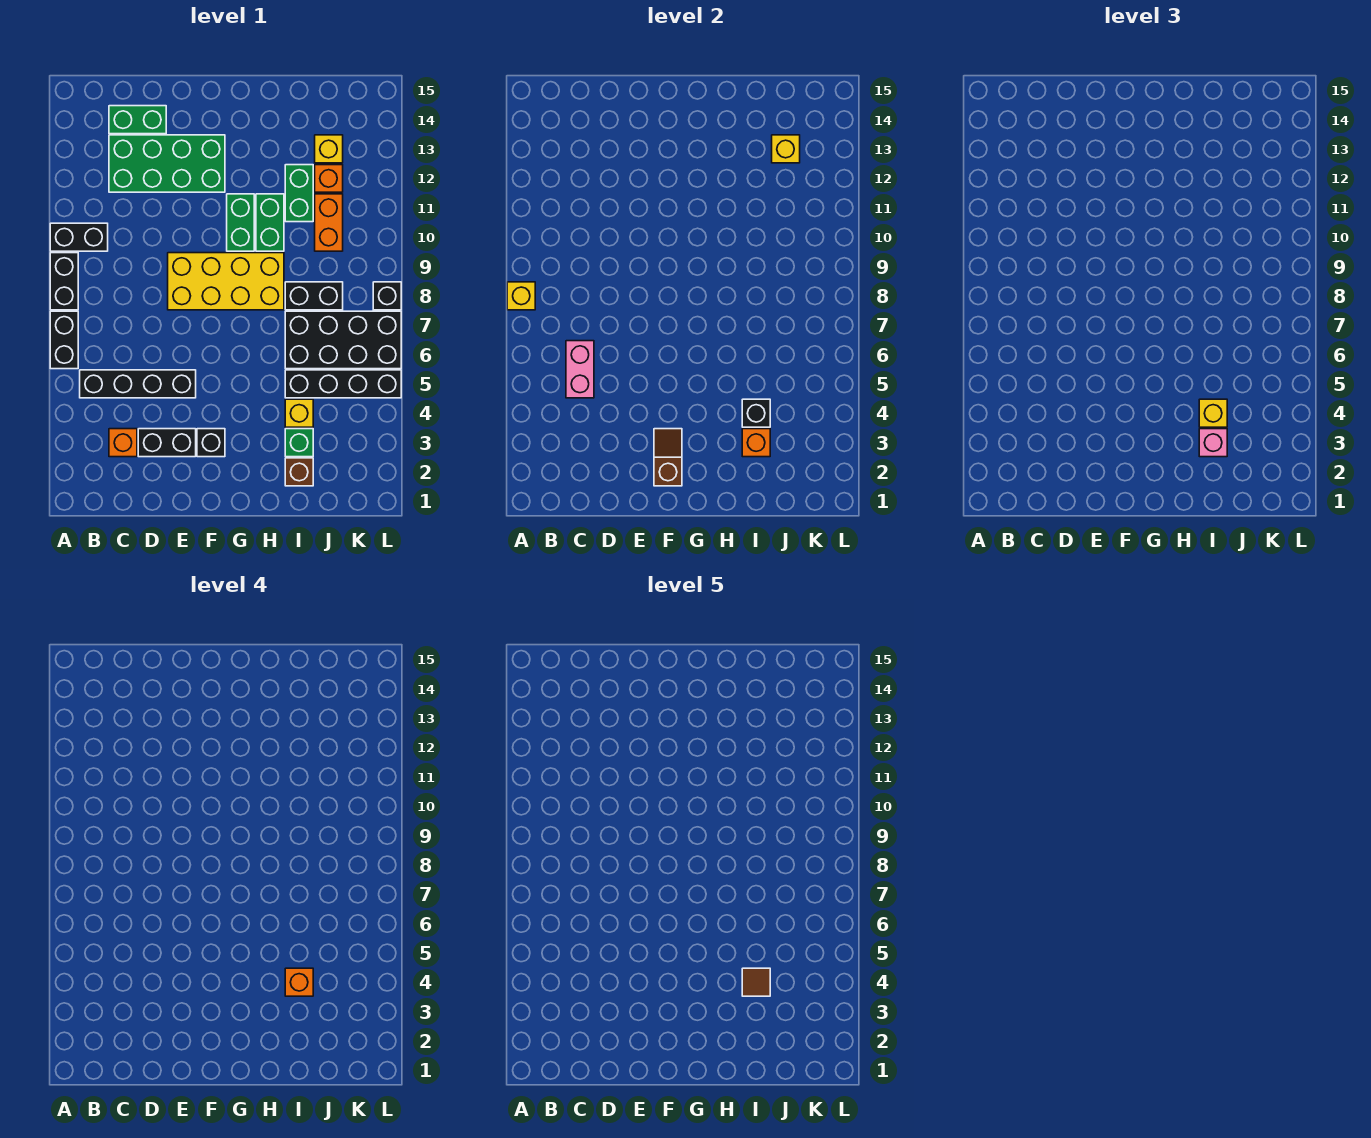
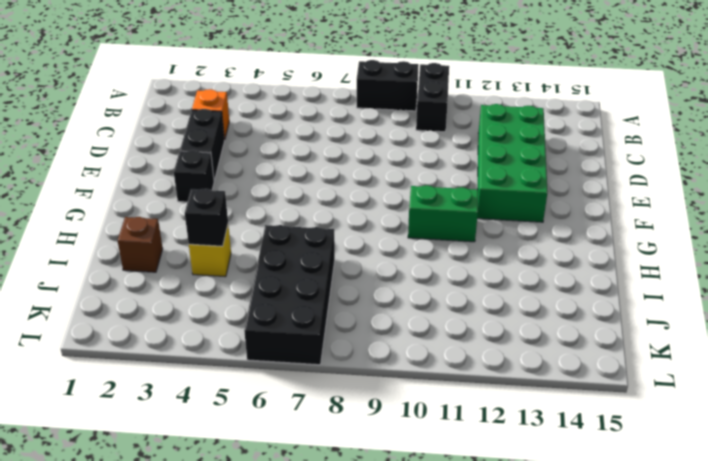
none -> black brick A6:A7 level 1
none -> black brick B5:E5 level 1
none -> green brick C14:D14 level 1
none -> yellow brick E8:H9 level 1

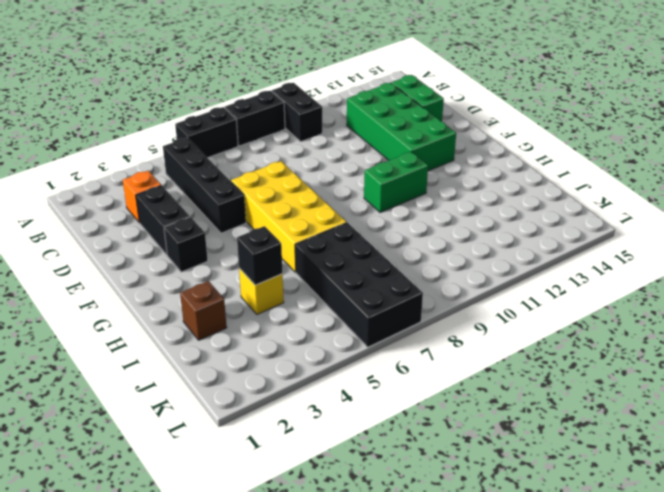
yellow brick E6:H7 level 1 -> yellow brick E8:H9 level 1
none -> green brick H10:H11 level 1
none -> green brick I3 level 1
none -> black brick I5:L5 level 1
none -> black brick I8:J8 level 1

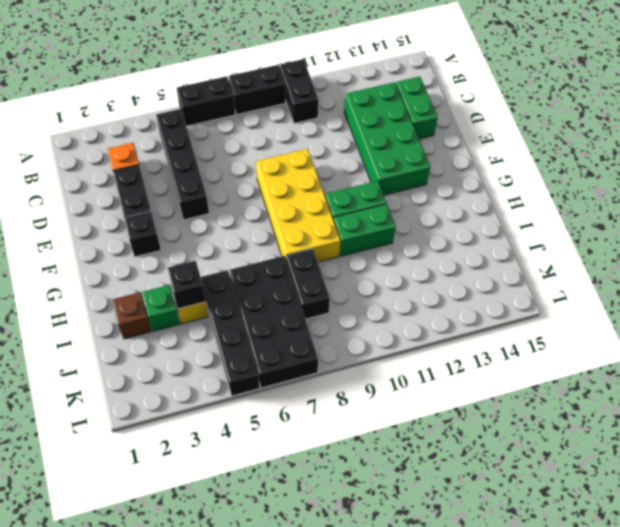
none -> green brick I11:I12 level 1
none -> orange brick J10:J11 level 1
none -> orange brick J12 level 1
none -> yellow brick J13 level 1

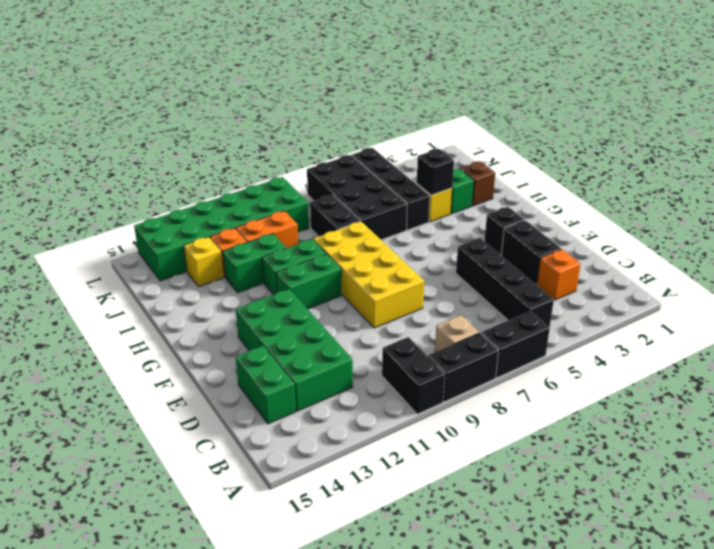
tan brick B8 level 1 -> none
green brick K9:L14 level 1 -> none
none -> black brick L8 level 1
none -> yellow brick A8 level 2
none -> pink brick C5:C6 level 2
none -> brown slope F2:F3 level 2 top 2

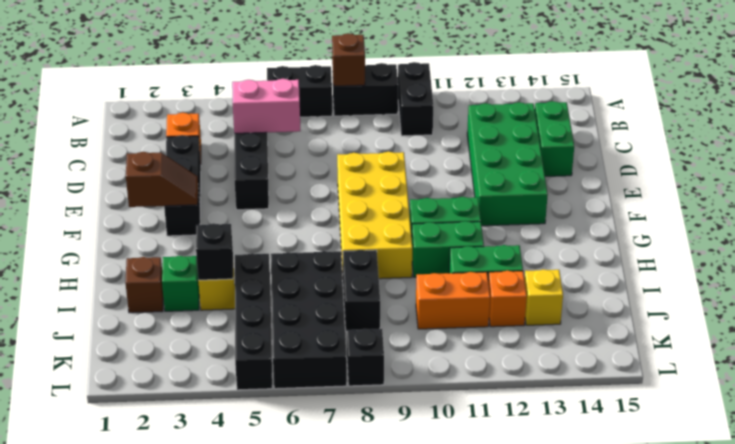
brown brick A8 level 2 -> yellow brick A8 level 2
none -> orange brick I3 level 2
none -> yellow brick J13 level 2
none -> pink brick I3 level 3
none -> yellow brick I4 level 3

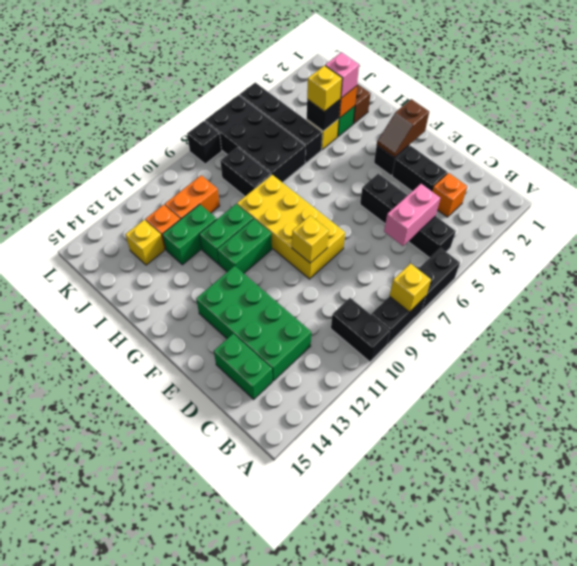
yellow brick E9 level 2 -> yellow brick J13 level 2
none -> orange brick I4 level 4
none -> brown tile I4 level 5

